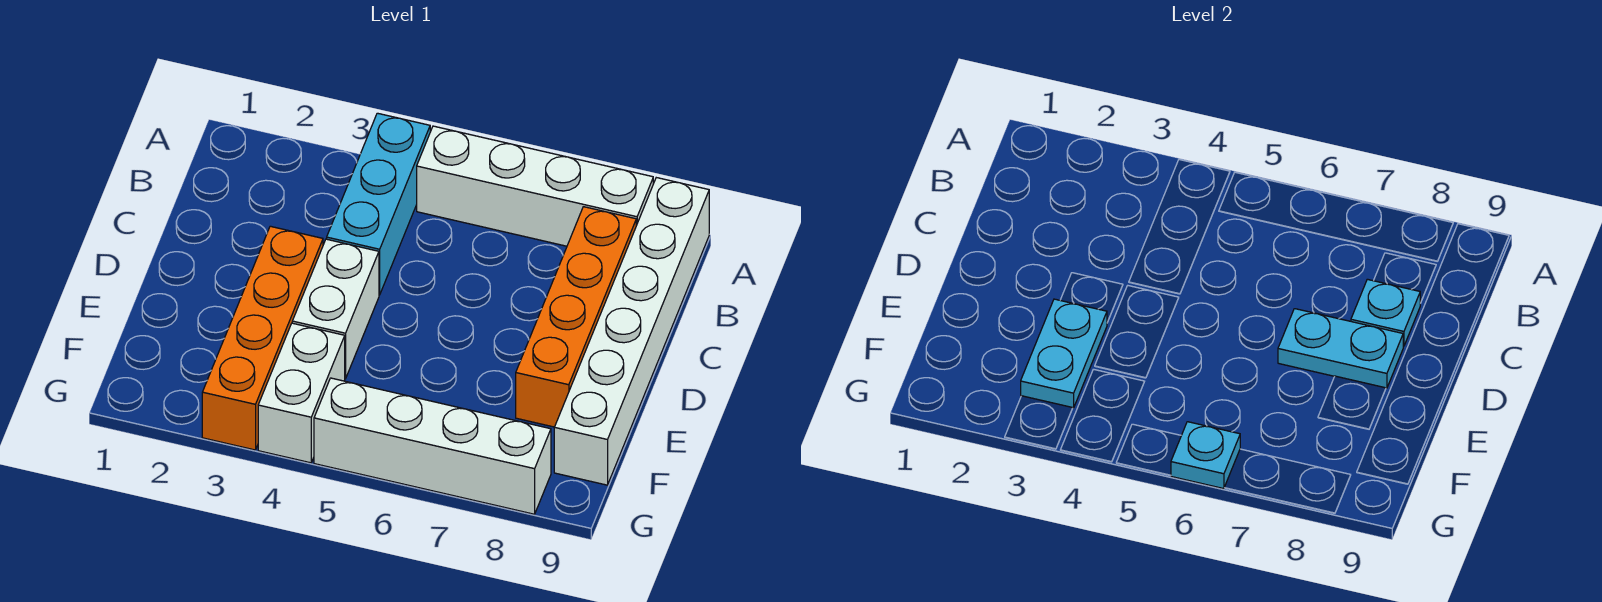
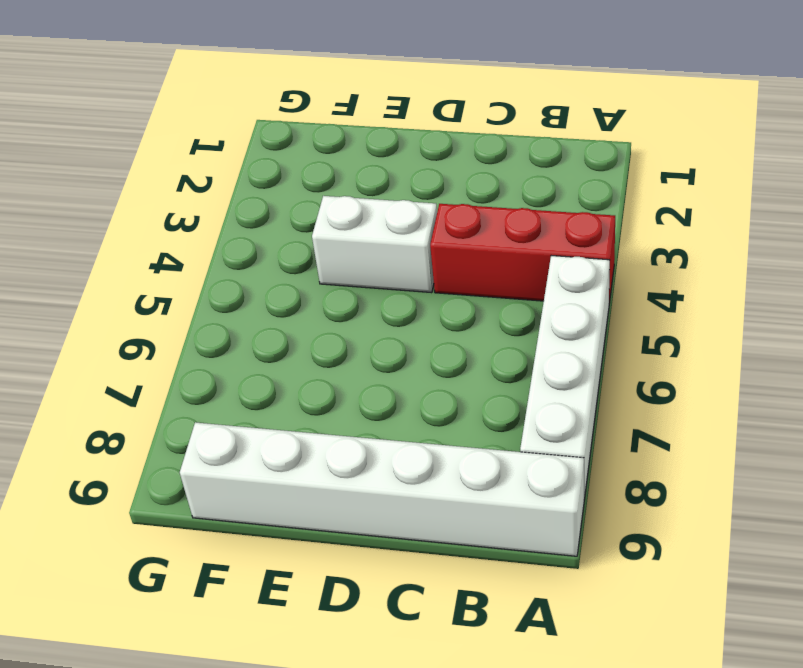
red brick A4:C4 level 1 -> cyan brick A4:C4 level 1
none -> orange brick B8:E8 level 1
none -> orange brick D3:G3 level 1
none -> white brick F4:G4 level 1

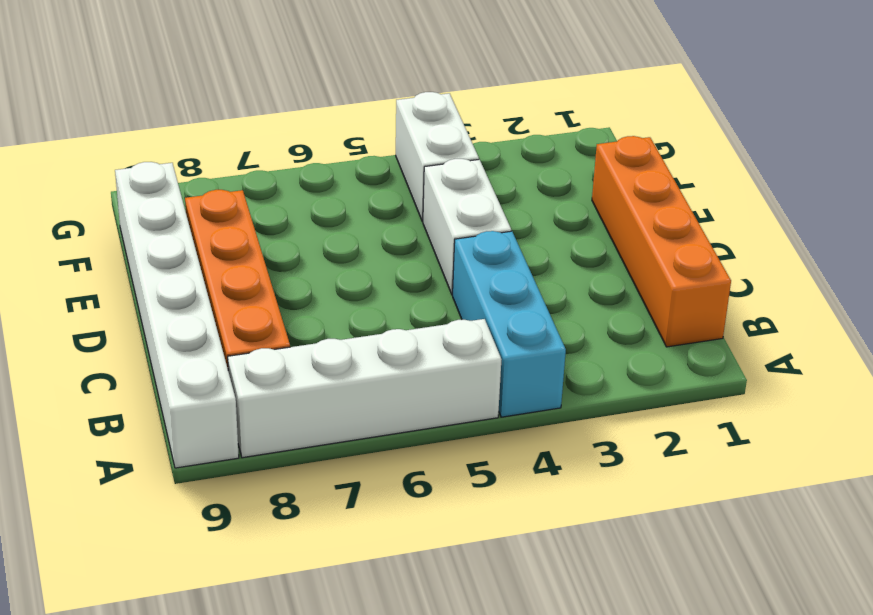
orange brick B1:E1 level 1 -> orange brick D3:G3 level 1
none -> white brick G5:G8 level 1
none -> cyan plate C8 level 2
none -> cyan plate D7:D8 level 2

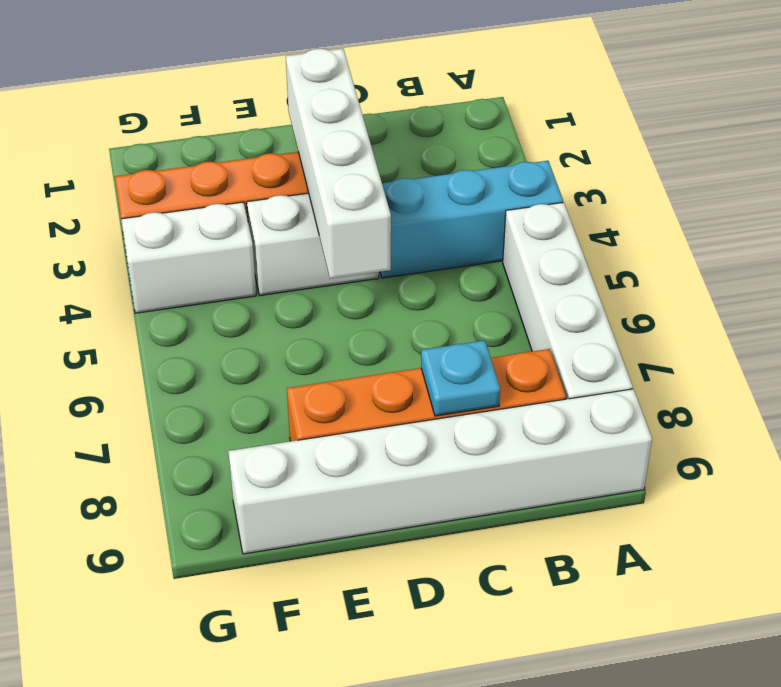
white brick D2:D5 level 2 -> white brick G5:G8 level 1
none -> cyan plate D7:D8 level 2
none -> cyan plate E3:F3 level 2
none -> cyan plate G6 level 2

